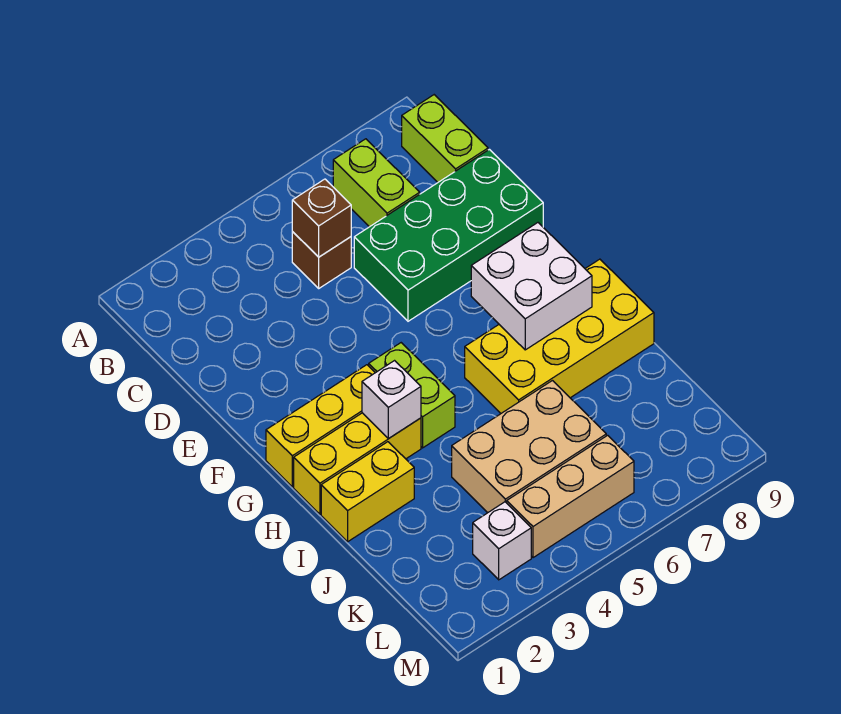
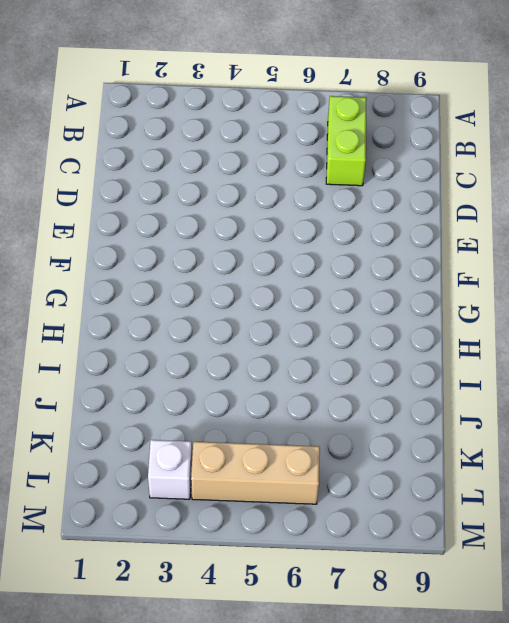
none -> lime brick B9:C9 level 1
none -> brown brick C5 level 1
none -> green brick D6:E9 level 1

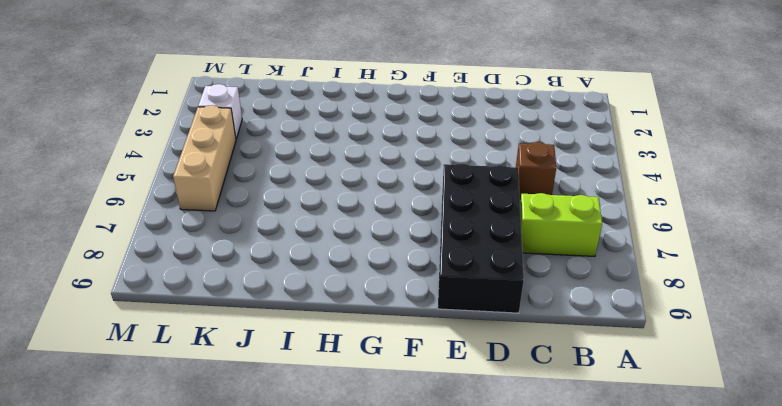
black brick D6:E9 level 1 -> green brick D6:E9 level 1
none -> lime brick B9:C9 level 1
none -> yellow brick G1:G3 level 1
none -> lime brick G4:H4 level 1

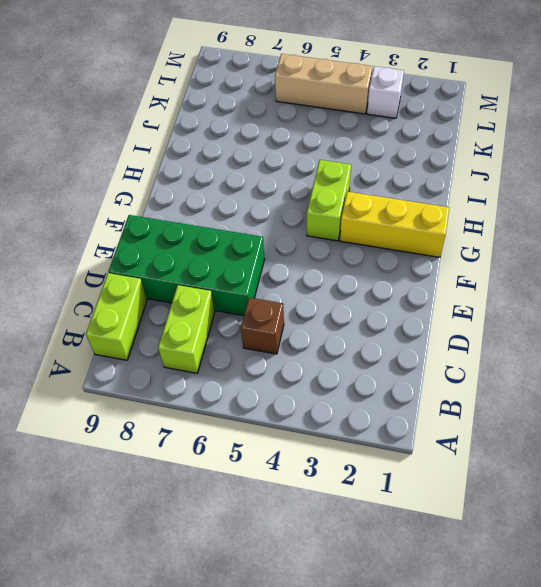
none -> yellow brick H1:H3 level 1
none -> yellow brick H6:I9 level 1
none -> yellow brick I1:I2 level 1

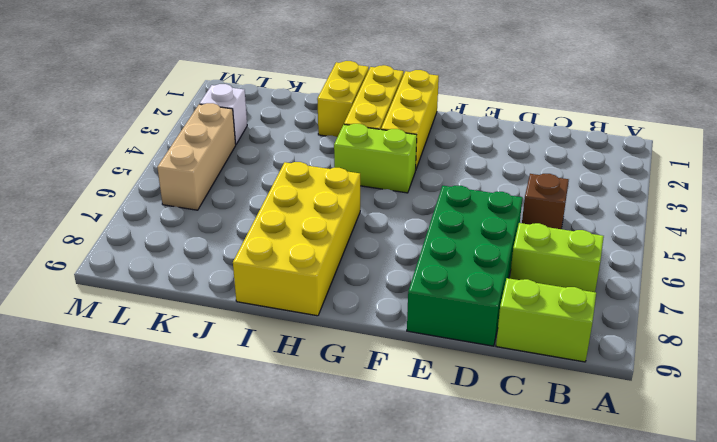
none -> tan brick J4:K6 level 1
none -> brown brick C5 level 2
none -> white brick G7:H8 level 2

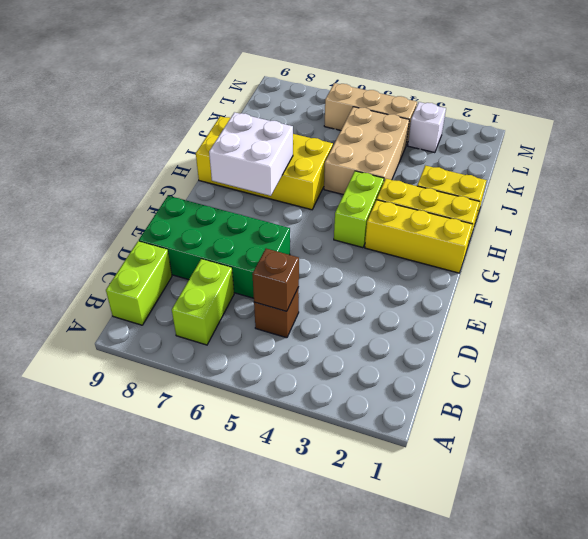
tan brick I4:K5 level 1 -> tan brick J4:K6 level 1
none -> white brick H3 level 2

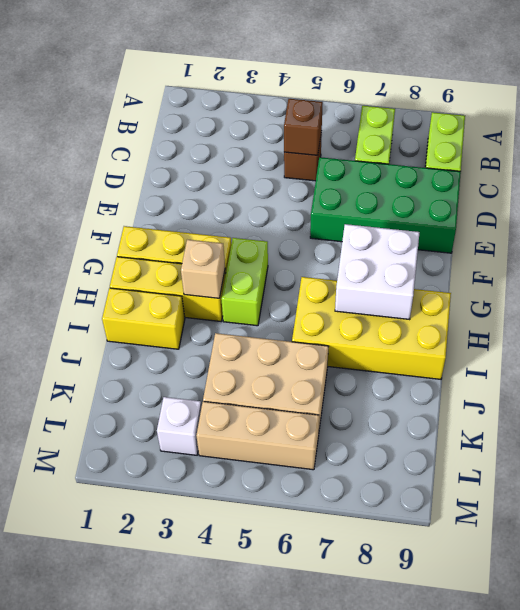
tan brick H3 level 2 -> white brick H3 level 2

